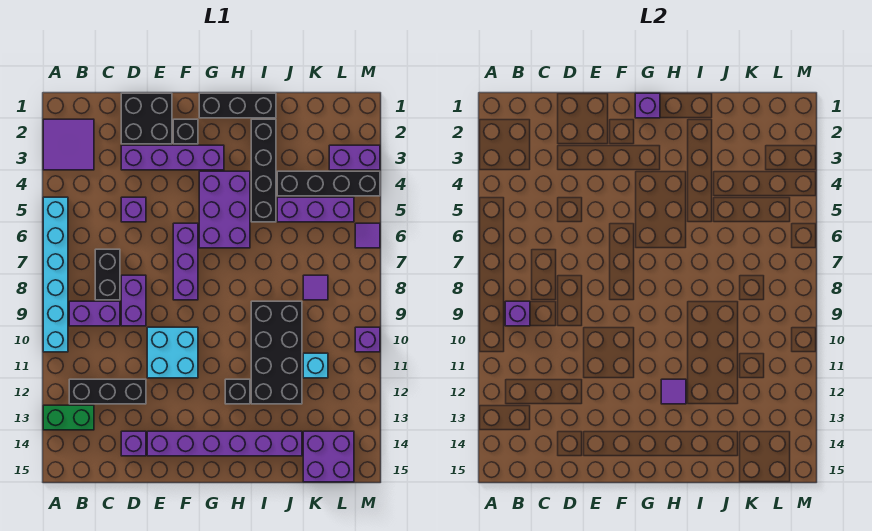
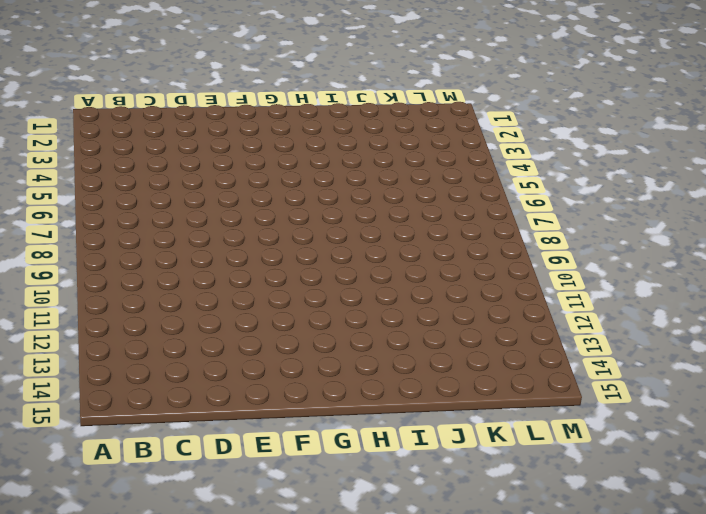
none -> purple tile A2:B3 level 1
none -> cyan brick A5:A10 level 1
none -> green brick A13:B13 level 1
none -> purple brick B9:C9 level 1

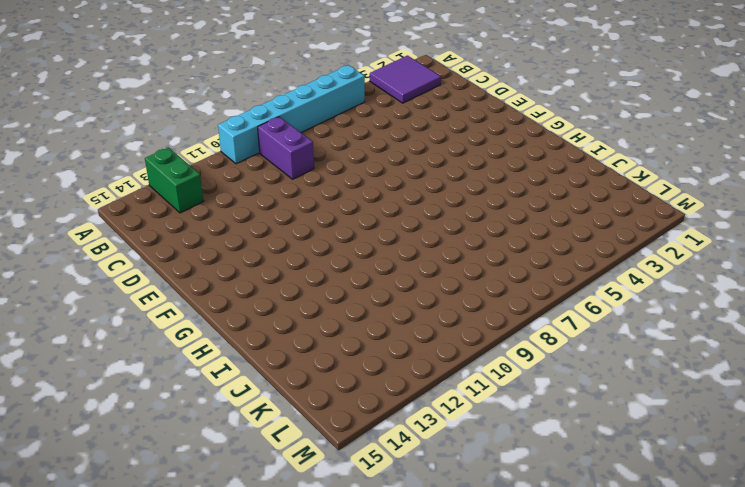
none -> black brick B12:D12 level 1
none -> black brick C7:C8 level 1
none -> black brick D1:E2 level 1
none -> purple brick D3:G3 level 1

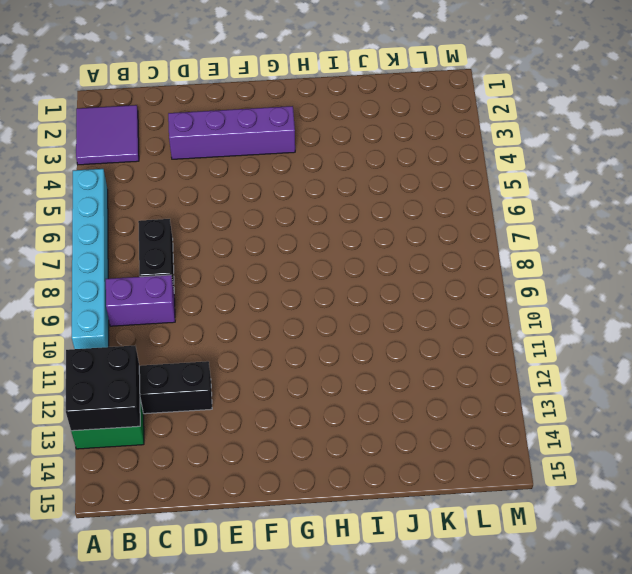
black brick A12:B13 level 2 -> black brick D1:E2 level 1
none -> purple brick D5 level 1
none -> purple brick D8:D9 level 1
none -> purple brick D14 level 1
none -> cyan brick E10:F11 level 1

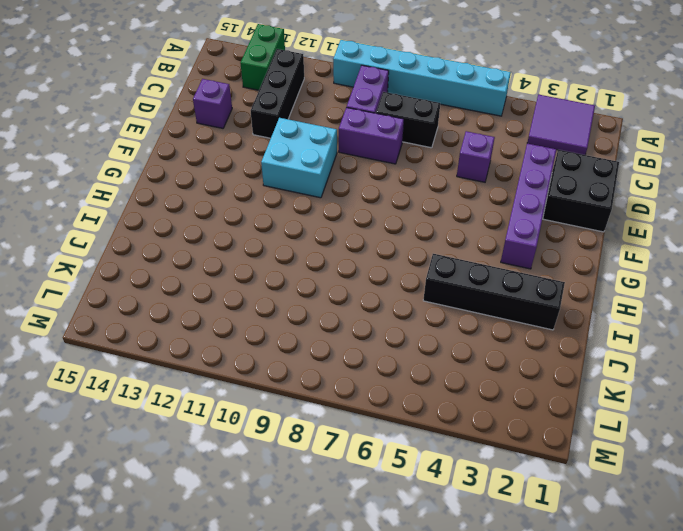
none -> purple brick E14:J14 level 1
none -> black brick F2 level 1
none -> purple brick F6:F8 level 1
none -> black brick G1:I1 level 1

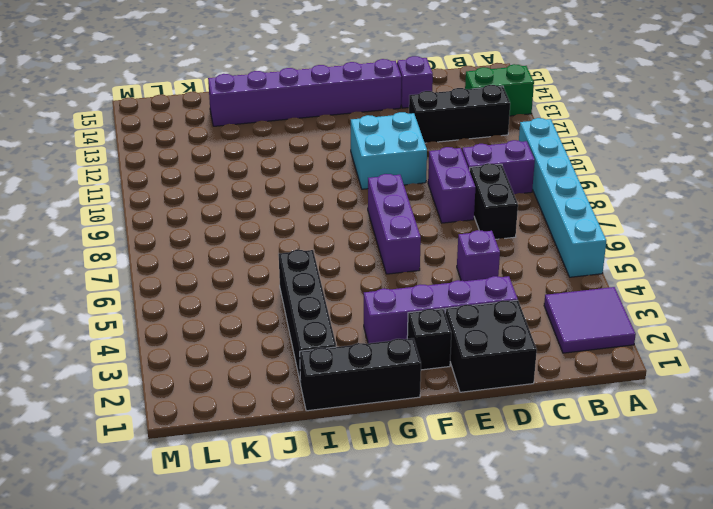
none -> purple brick G4:H6 level 1
none -> black brick H12 level 1
none -> black brick I9:J12 level 1
none -> black brick J4:M4 level 1

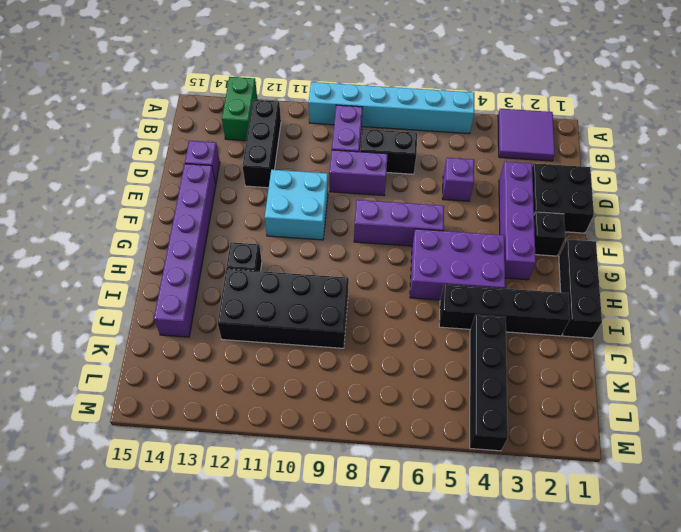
none -> purple brick J5:L5 level 1
none -> purple tile K8 level 1
none -> cyan brick K11 level 1
none -> purple brick K14:L15 level 1

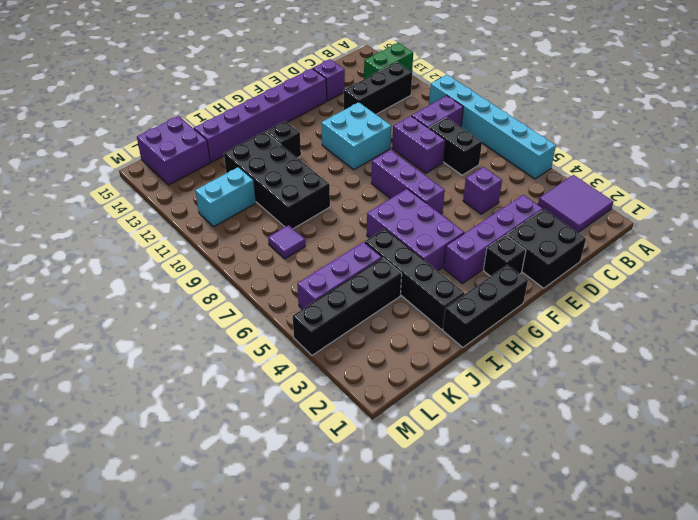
cyan brick K11:L11 level 1 -> cyan brick K11 level 1
none -> purple brick L3:M3 level 1
none -> purple tile M6 level 1
none -> purple brick M10 level 1
none -> purple brick B9 level 2

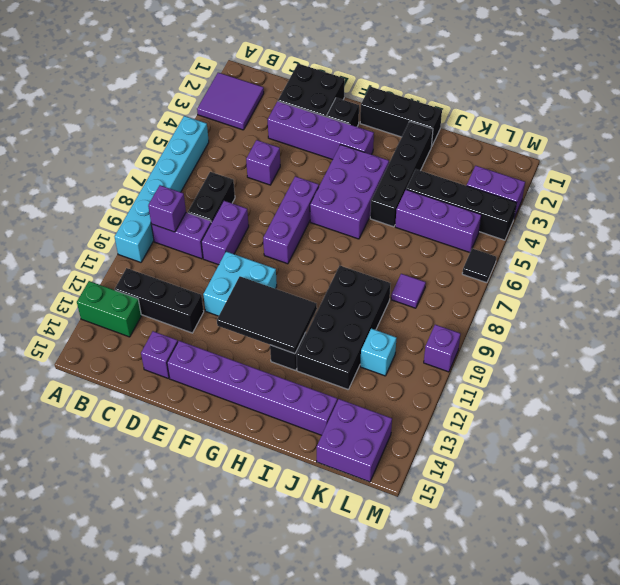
black tile F11:H12 level 2 -> purple tile H12 level 2
black tile M6 level 1 -> purple tile M6 level 1
none -> purple brick G1 level 2

